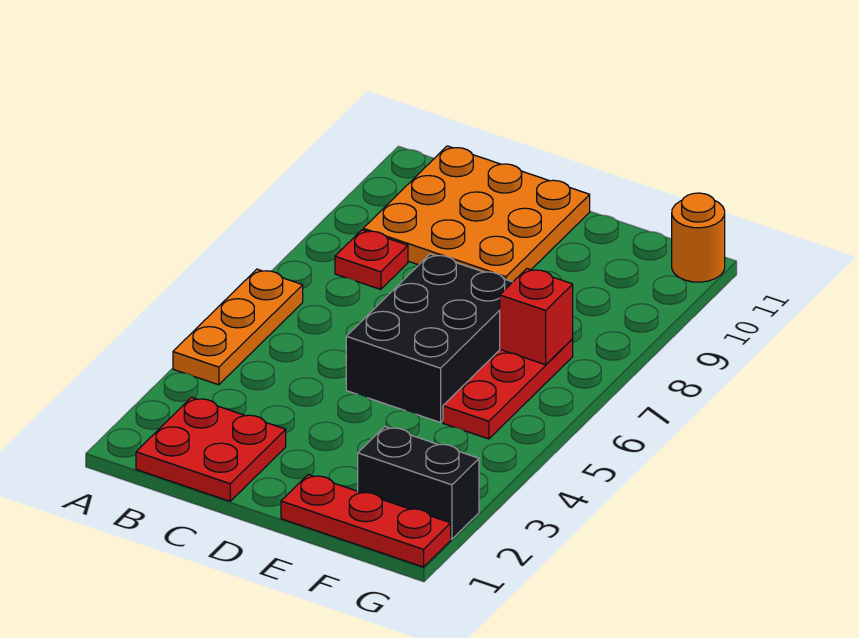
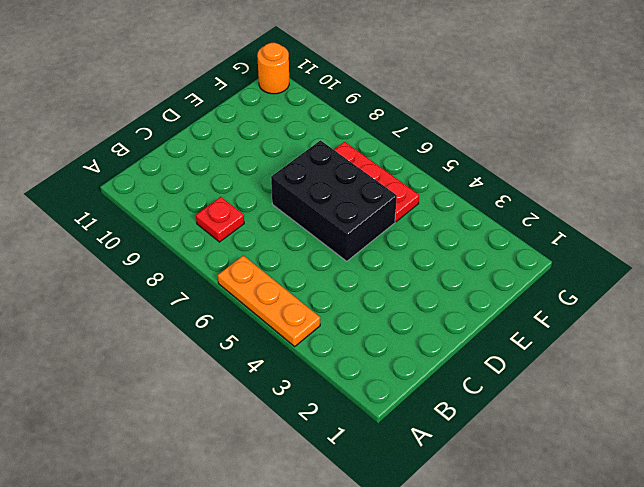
none -> red plate B1:C2 level 1
none -> orange plate B9:D11 level 1

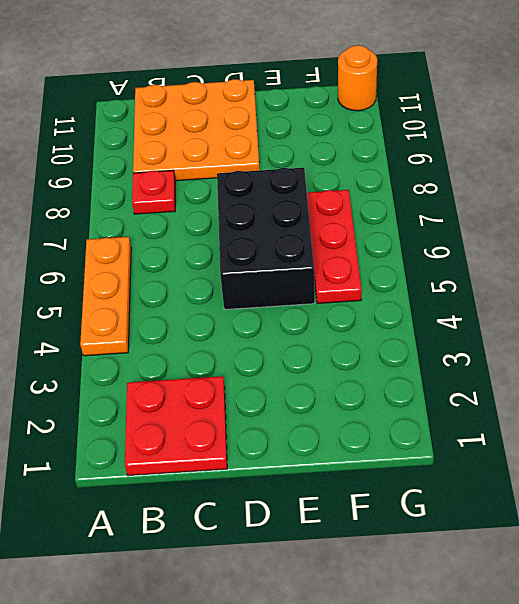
none -> red plate E1:G1 level 1
none -> black brick F2:G2 level 1

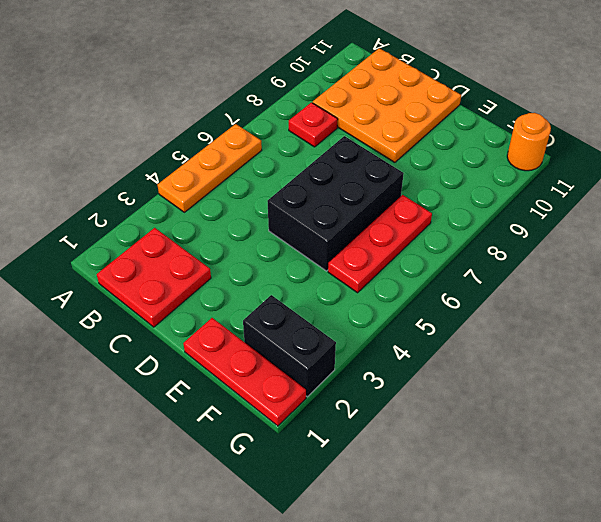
none -> red brick F7 level 2

